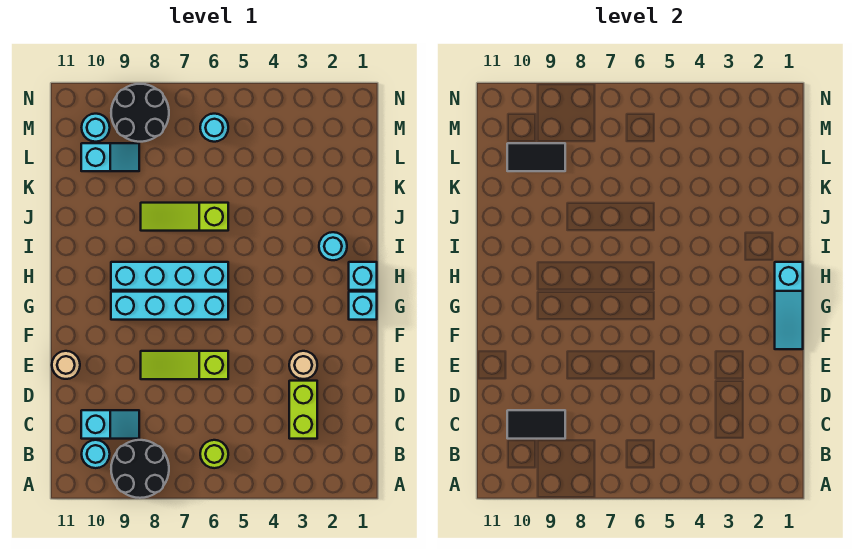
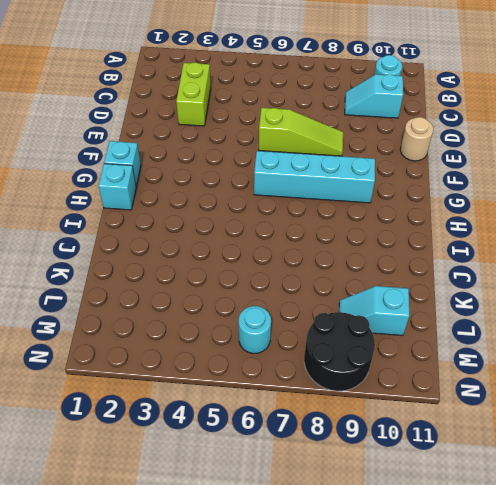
none -> black round brick A8:B9 level 1
none -> lime round brick B6 level 1
none -> tan round brick E3 level 1

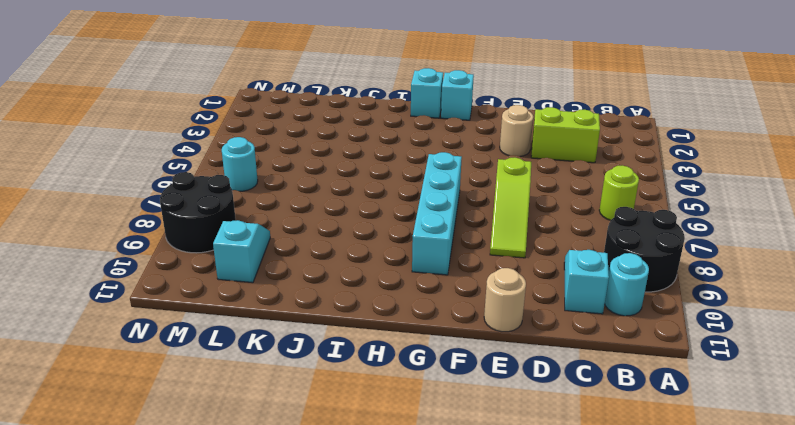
none -> cyan brick H6:H9 level 1
none -> cyan round brick I2 level 1
none -> lime slope J6:J8 level 1 top 6

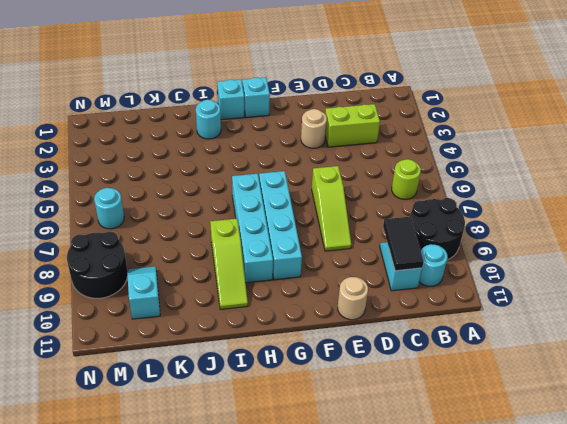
lime slope I8:I10 level 1 top 8 -> lime slope J6:J8 level 1 top 6
none -> cyan round brick M10 level 1
none -> cyan slope F1:H1 level 2 top H
none -> black tile L9:L10 level 2

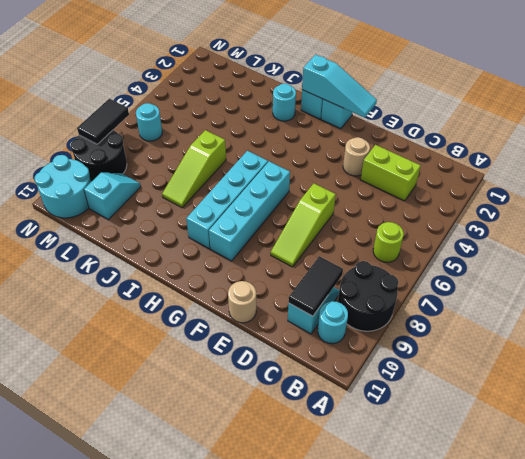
cyan round brick M10:N11 level 1 -> cyan round brick M10 level 1
black tile N7:N8 level 2 -> black tile L9:L10 level 2

